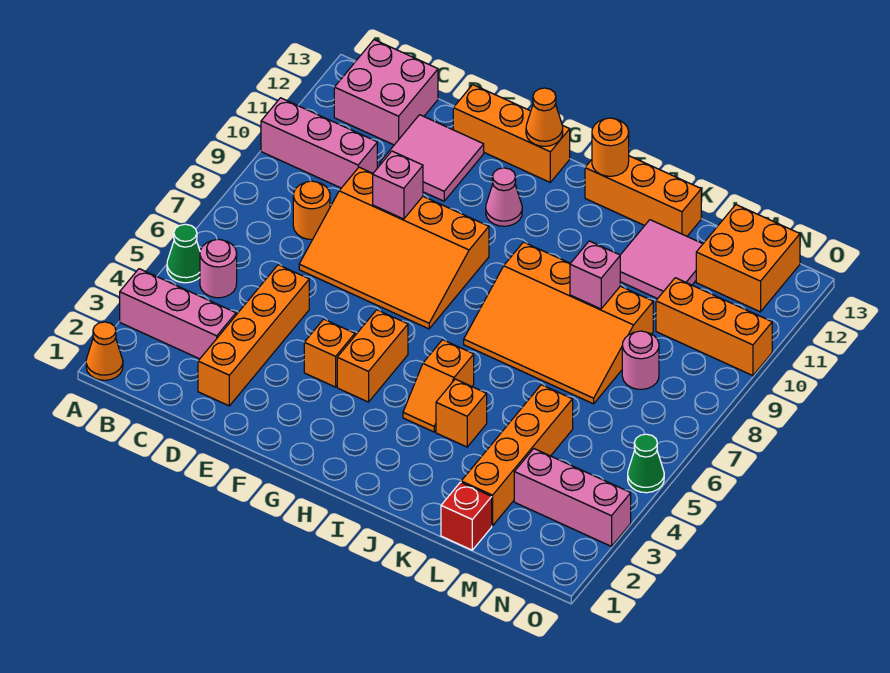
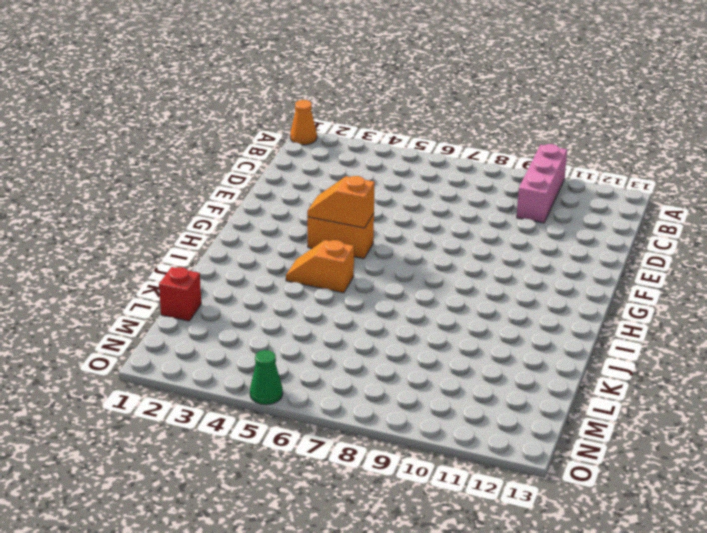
orange slope G4:G5 level 2 top 5 -> none
none -> pink brick A3:C3 level 1
none -> green cone A5 level 1
none -> pink round brick B5 level 1
none -> pink brick B12:C13 level 1

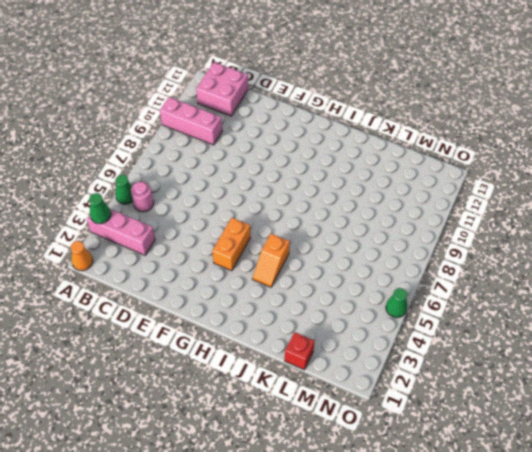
green cone A3 level 2 -> none
none -> orange round brick C8 level 1
none -> orange brick D2:D5 level 1
none -> orange slope D7:G9 level 1 top 9
none -> pink tile D11:E12 level 1

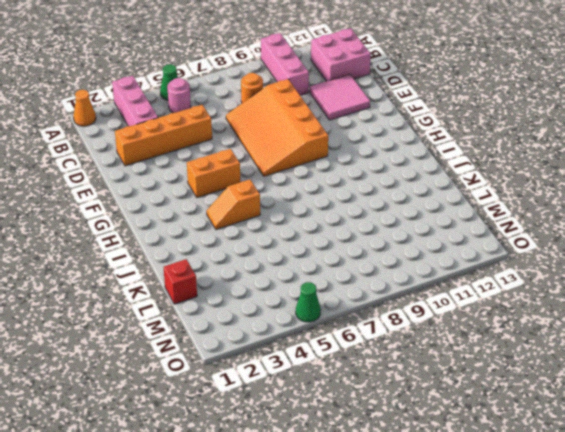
none -> orange brick E13:G13 level 1
none -> orange brick F4 level 1
none -> pink cone G11 level 1
none -> orange slope I7:L9 level 1 top 9

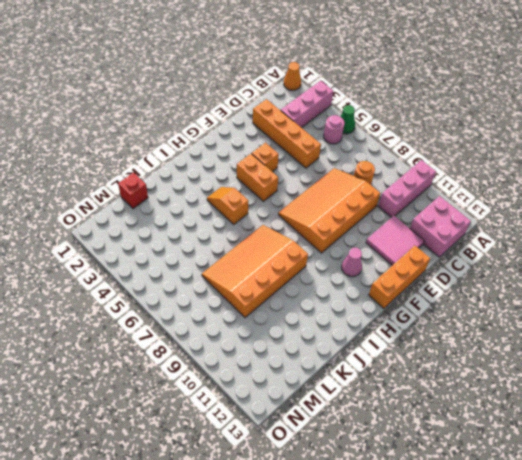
none -> orange brick I13:K13 level 1
none -> orange brick J4 level 1
none -> pink tile K11:L12 level 1
none -> orange brick L2:L5 level 1

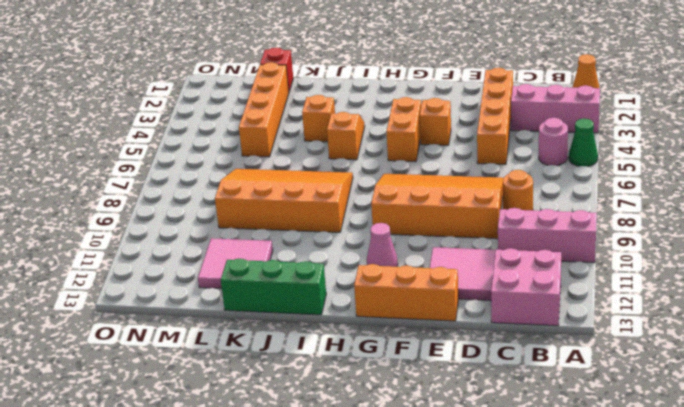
green brick I13:K13 level 1 -> orange brick I13:K13 level 1
none -> pink brick M3:O3 level 1
none -> pink round brick M8 level 1
none -> orange brick M10:O10 level 1
none -> orange brick M12:N13 level 1

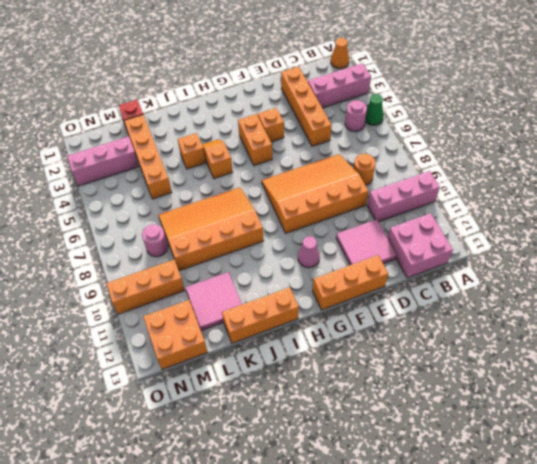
none -> green cone O5 level 1
none -> pink brick E9 level 2
none -> orange cone G13 level 2
none -> orange round brick I13 level 2

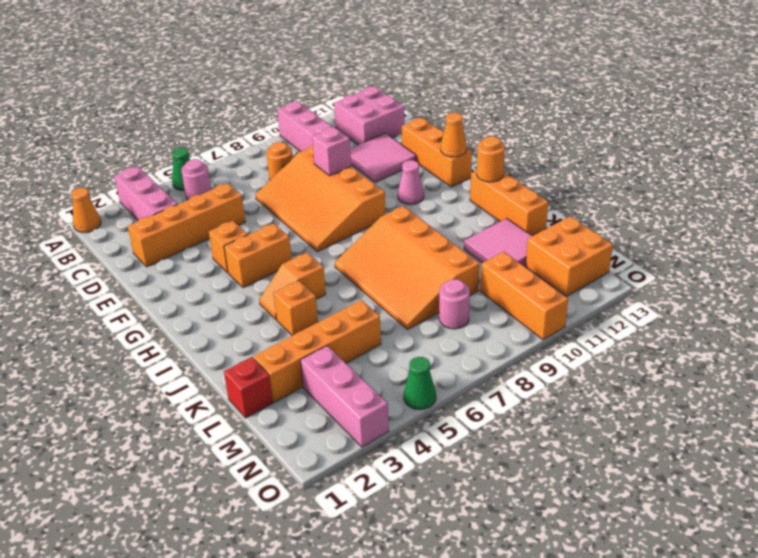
none -> pink brick K9 level 2

